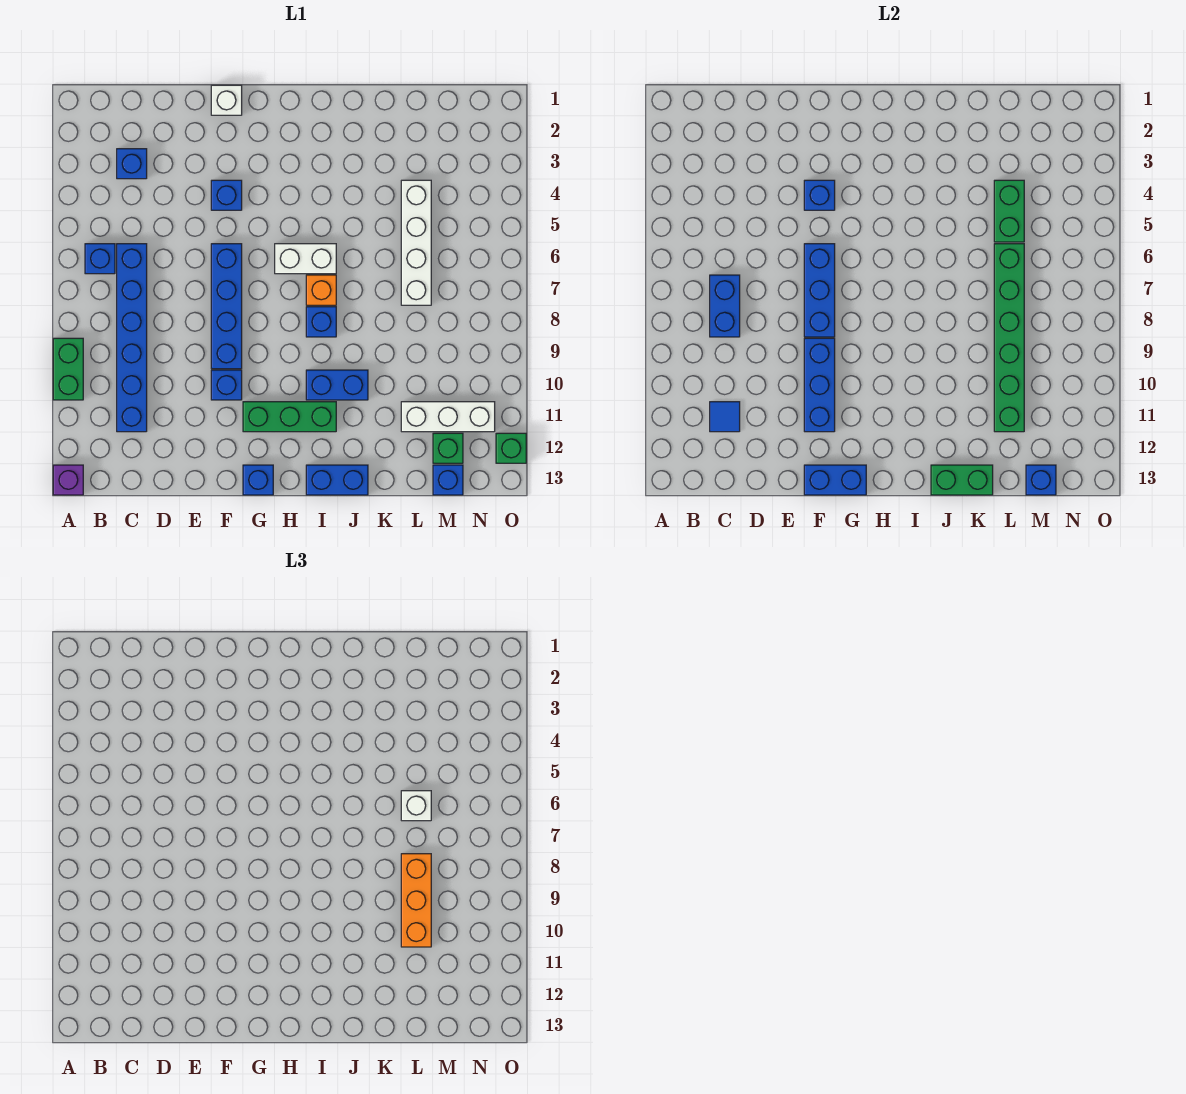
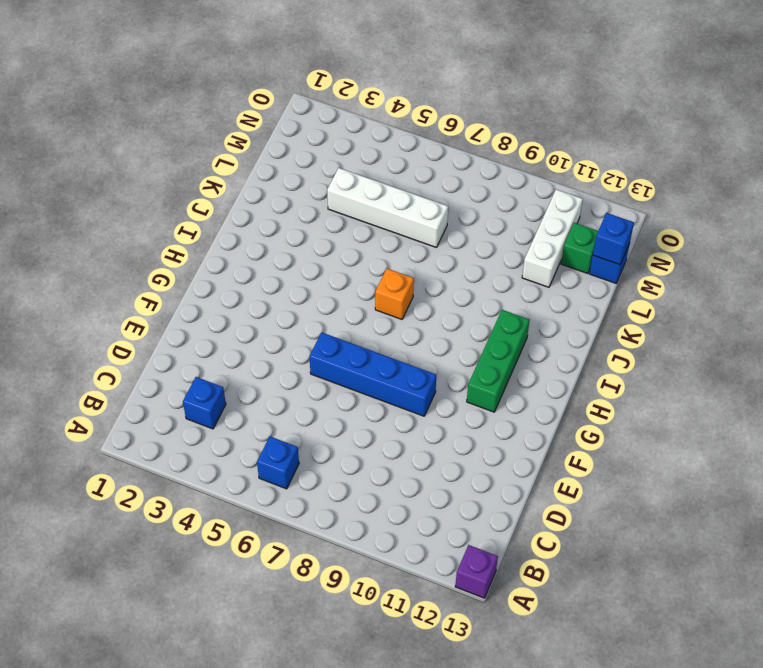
none -> green brick A9:A10 level 1
none -> blue brick C6:C11 level 1
none -> white brick F1 level 1
none -> blue brick F4 level 1

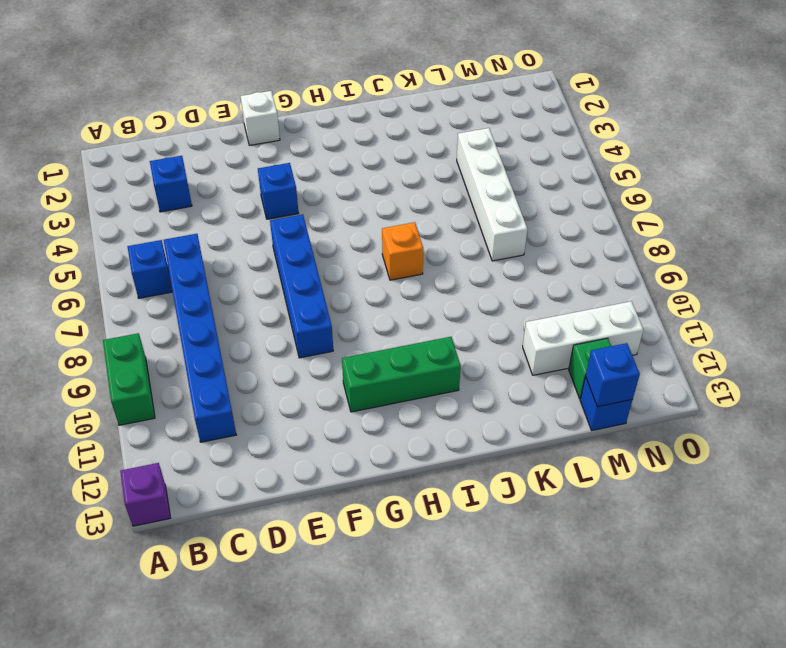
none -> blue brick F10 level 1
none -> blue brick G13 level 1
none -> white brick H6:I6 level 1
none -> blue brick I8 level 1

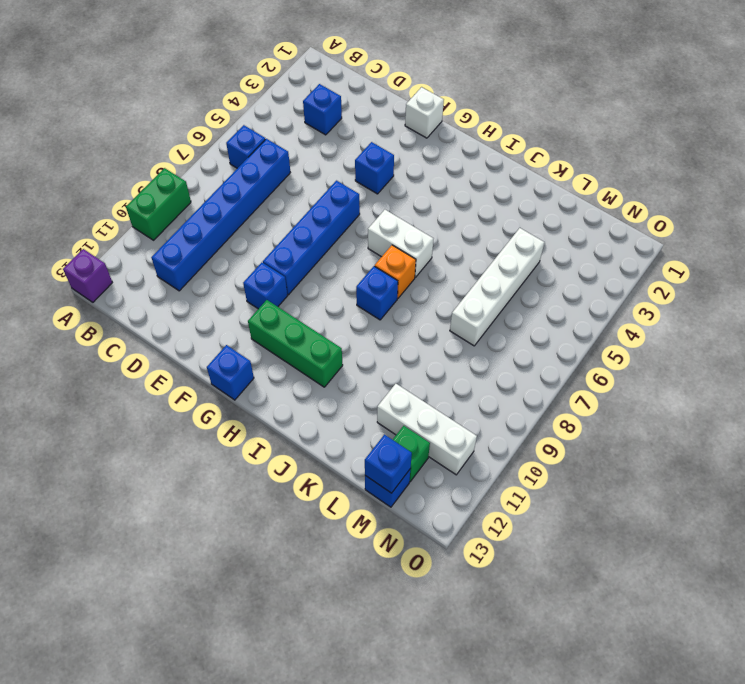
none -> blue brick I10:J10 level 1
none -> blue brick I13:J13 level 1
none -> green brick O12 level 1
none -> blue brick C7:C8 level 2

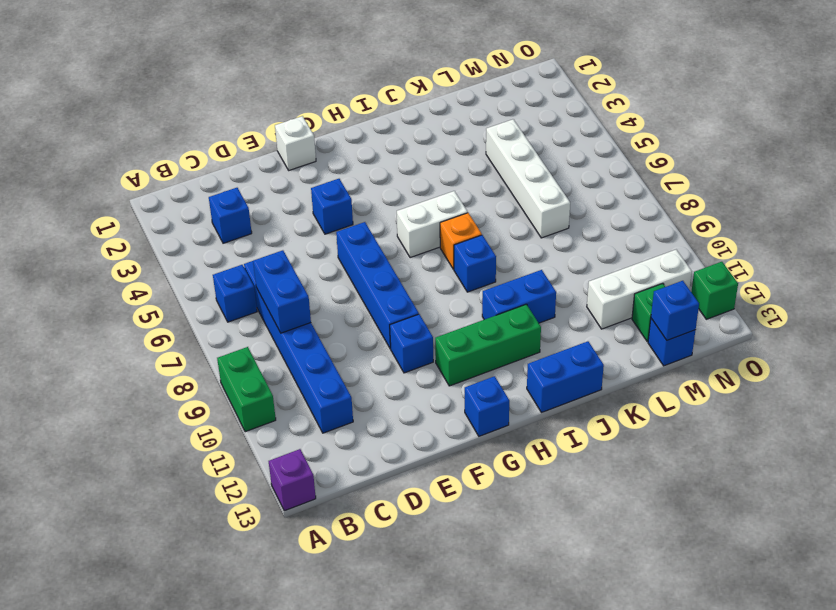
none -> blue tile C11 level 2
none -> blue brick F4 level 2
none -> blue brick F6:F8 level 2
none -> blue brick F9:F11 level 2

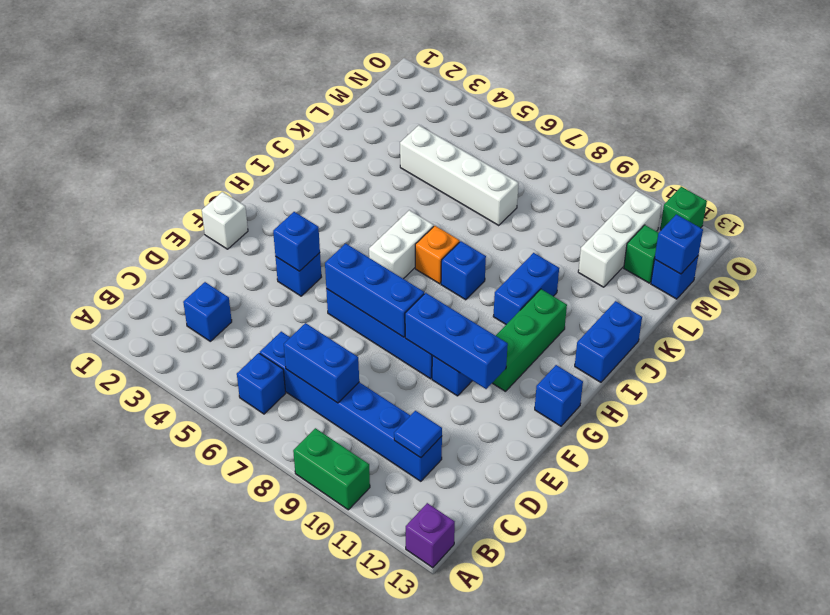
none -> blue brick F13:G13 level 2
none -> green brick J13:K13 level 2
none -> green brick L4:L5 level 2
none -> green brick L6:L11 level 2

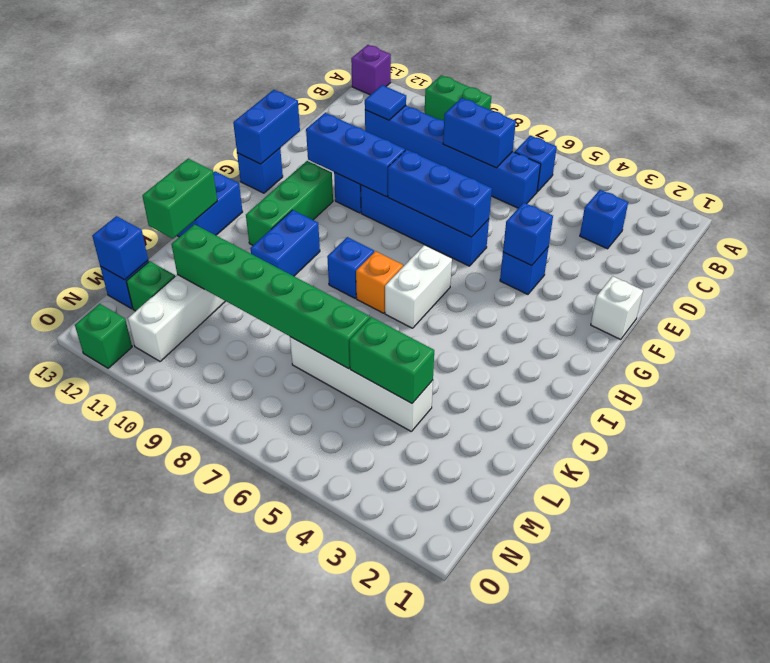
none -> white brick L6 level 3
none -> orange brick L8:L10 level 3

